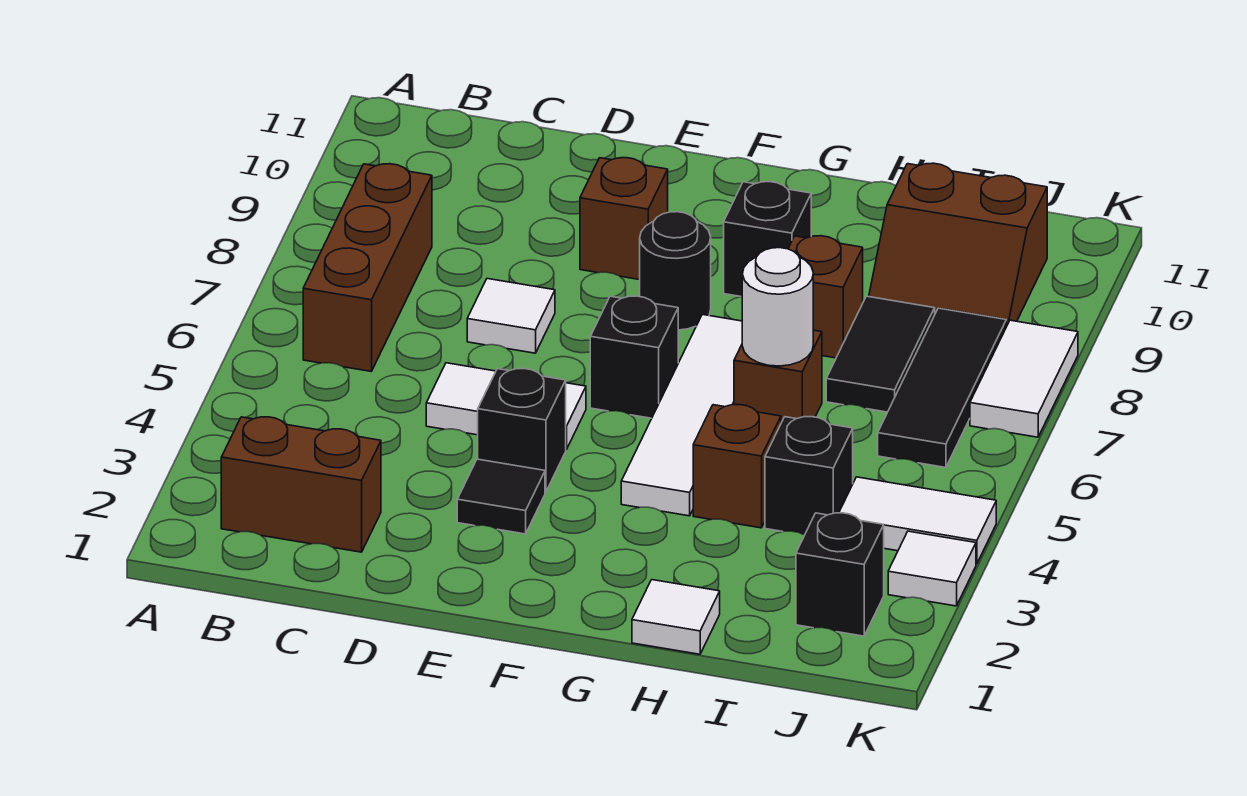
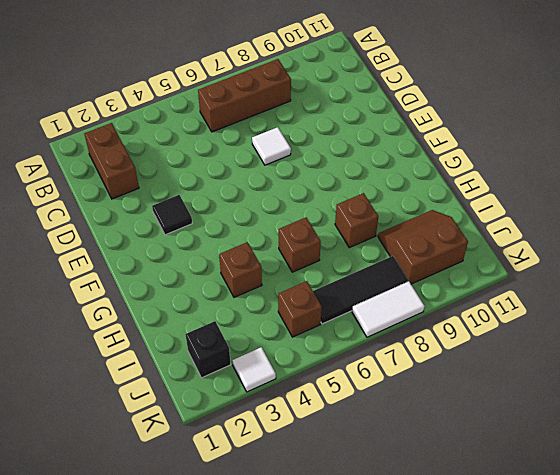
brown slope I9:J10 level 1 top J -> brown slope I9:J10 level 1 top 10
brown brick J5 level 1 -> brown brick E9 level 1
none -> white tile D5:E5 level 1
none -> black brick E4 level 1
none -> black brick F6 level 1

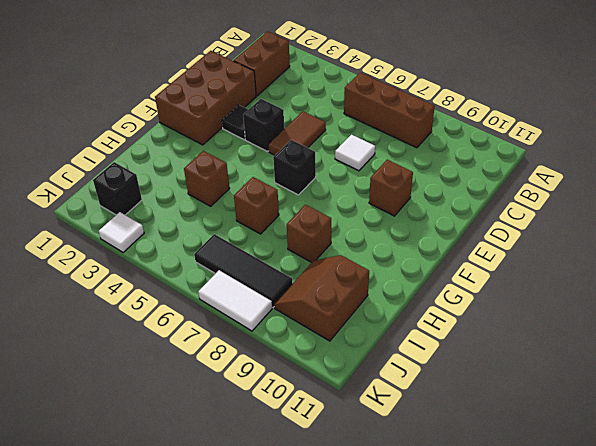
brown brick D1:F2 level 1 -> none
brown tile D5:E5 level 1 -> white tile D5:E5 level 1
none -> black round brick F8 level 1
none -> white tile G4:G7 level 1
none -> black brick G9 level 1

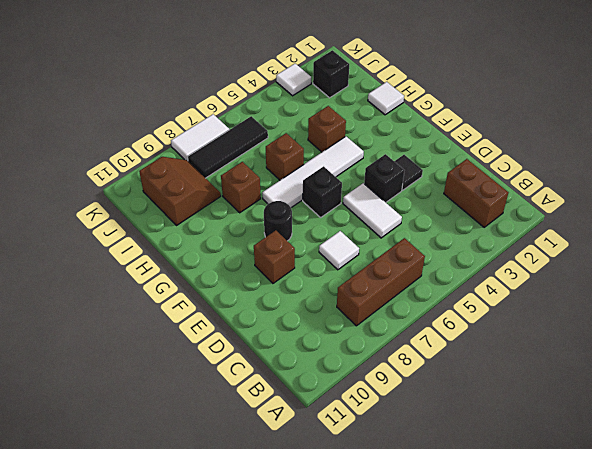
none -> black brick G9 level 1
none -> black brick I4 level 1
none -> black tile I7:I8 level 1

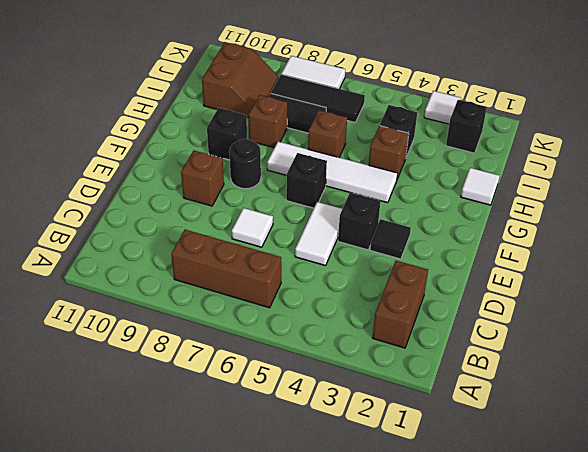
none -> white tile J4:K4 level 1
none -> white round brick H6 level 2

